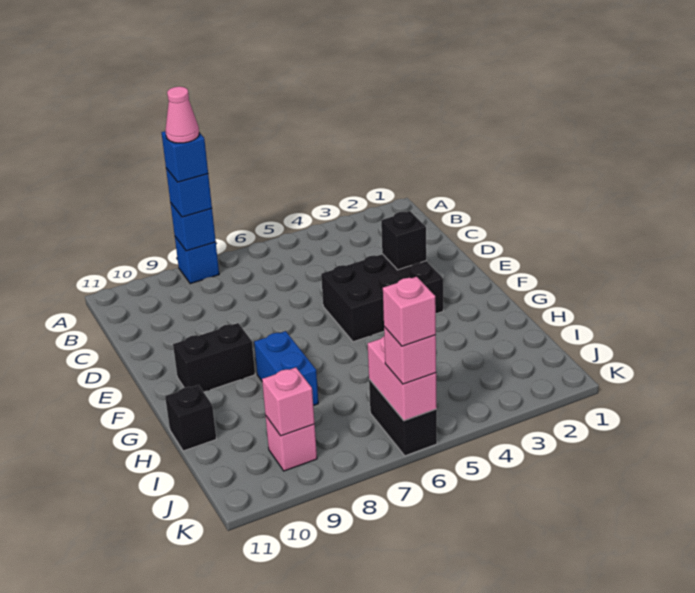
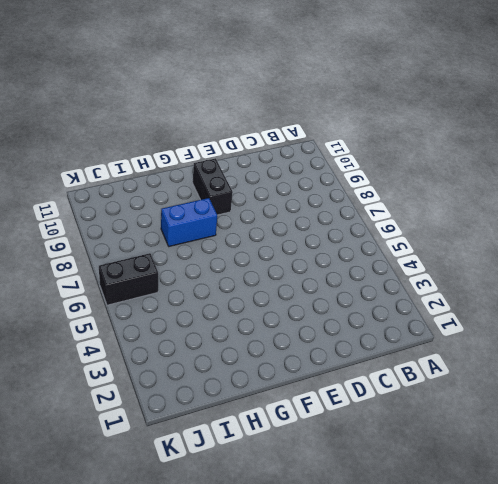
none -> blue brick A8 level 1
none -> black brick E3:F5 level 1
none -> black brick H11 level 1

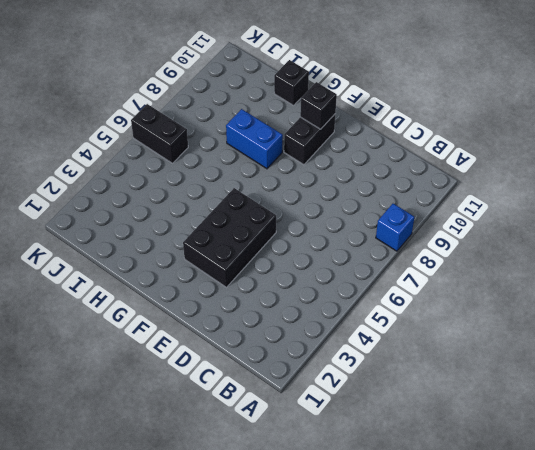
black brick F10 level 2 -> black brick E3 level 2
none -> pink brick J9 level 1
none -> blue brick A8 level 2
none -> pink brick J6:K6 level 2

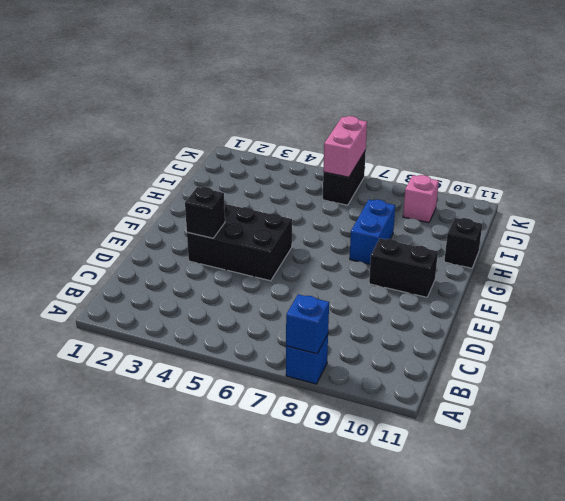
none -> pink brick J9 level 2
none -> blue brick A8 level 3
none -> pink brick K6 level 3

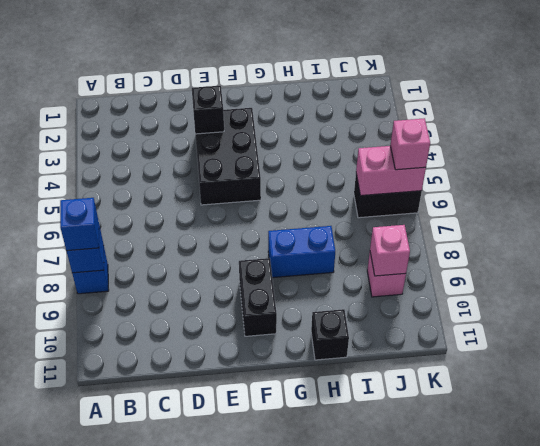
none -> blue brick A8 level 4
none -> pink brick K6 level 4
none -> pink cone A8 level 5

